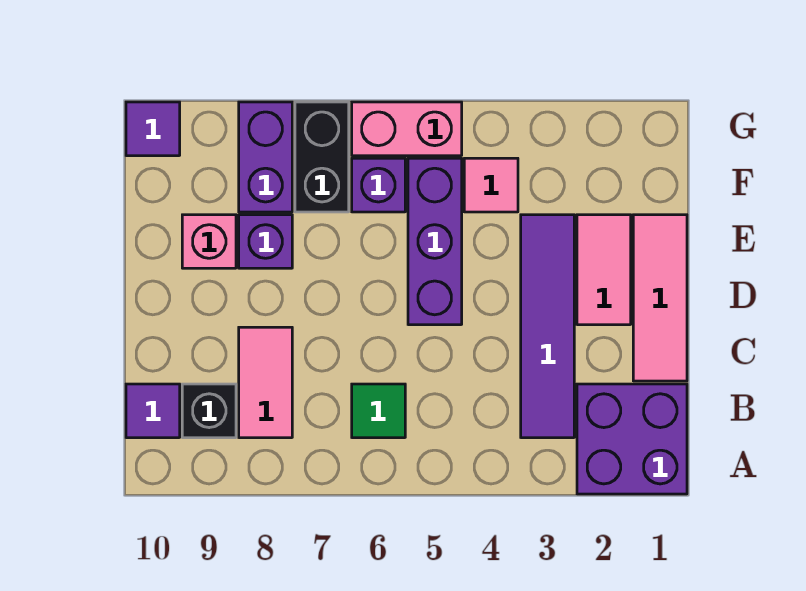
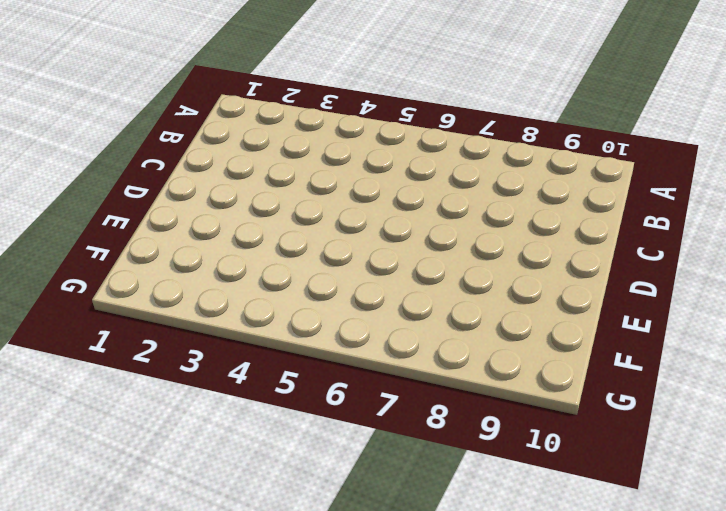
none -> purple brick A1:B2 level 1
none -> purple tile B3:E3 level 1
none -> green tile B6 level 1

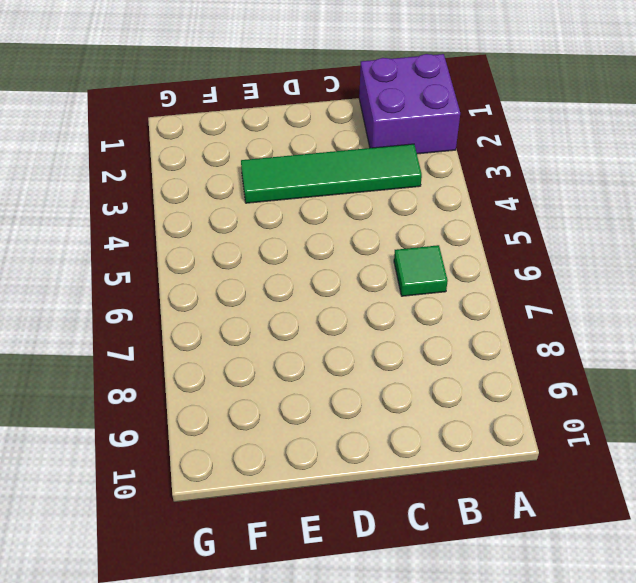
green tile B3:E3 level 1 -> purple tile B3:E3 level 1
none -> pink tile B8:C8 level 1
none -> black brick B9 level 1
none -> purple tile B10 level 1

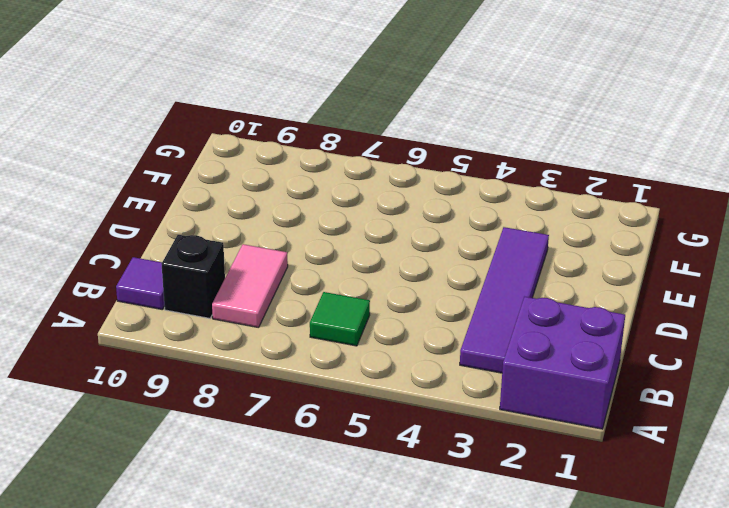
none -> pink tile C1:E1 level 1
none -> pink tile D2:E2 level 1
none -> purple brick D5:F5 level 1

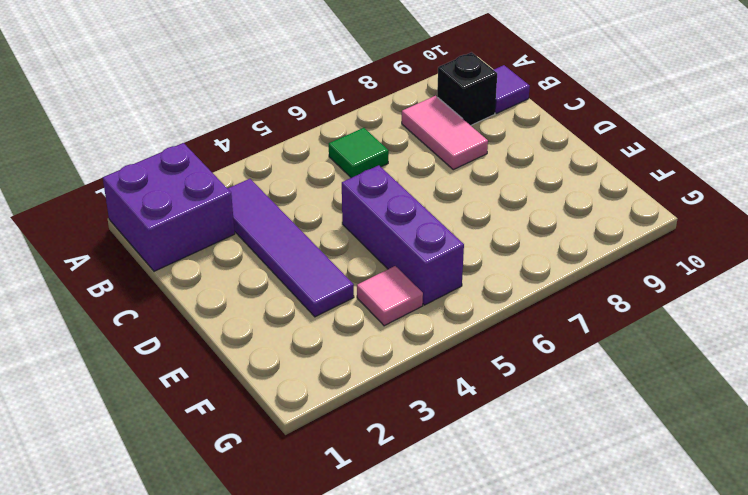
none -> pink tile C1:E1 level 1
none -> pink tile D2:E2 level 1
none -> purple brick E8 level 1

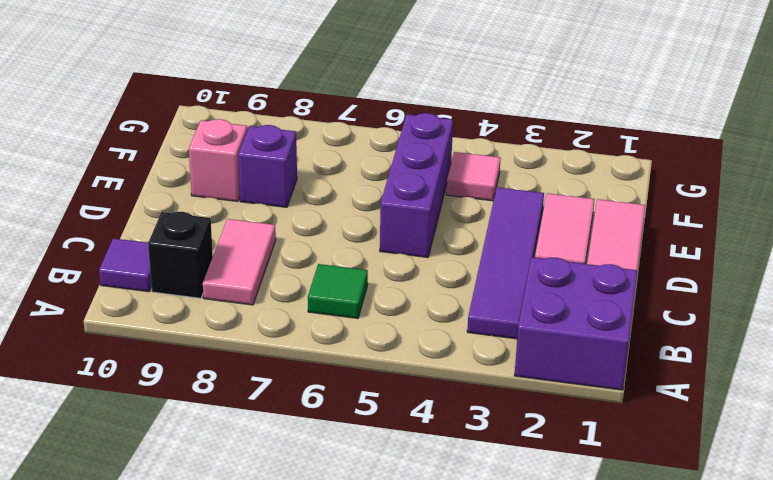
none -> purple brick F6 level 1
none -> black brick F7:G7 level 1
none -> purple brick F8:G8 level 1

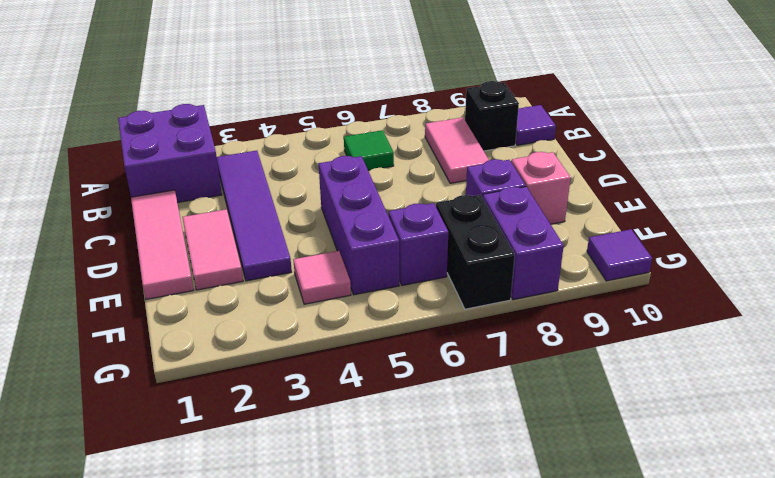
none -> pink brick G5:G6 level 1

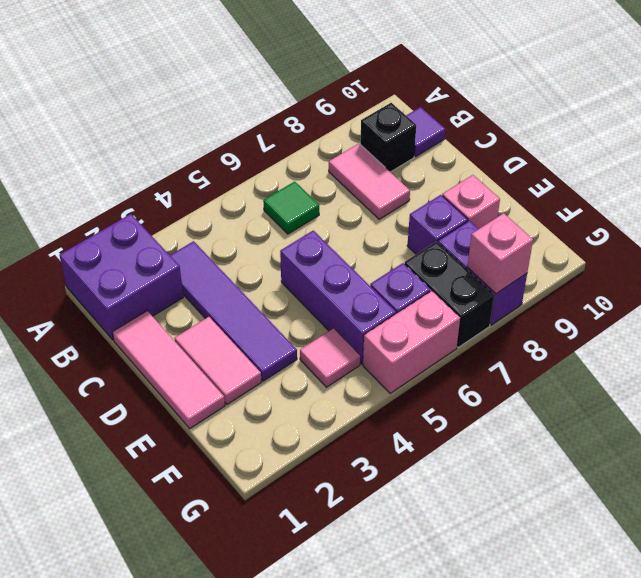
pink brick G8 level 2 -> none
none -> purple tile G10 level 1

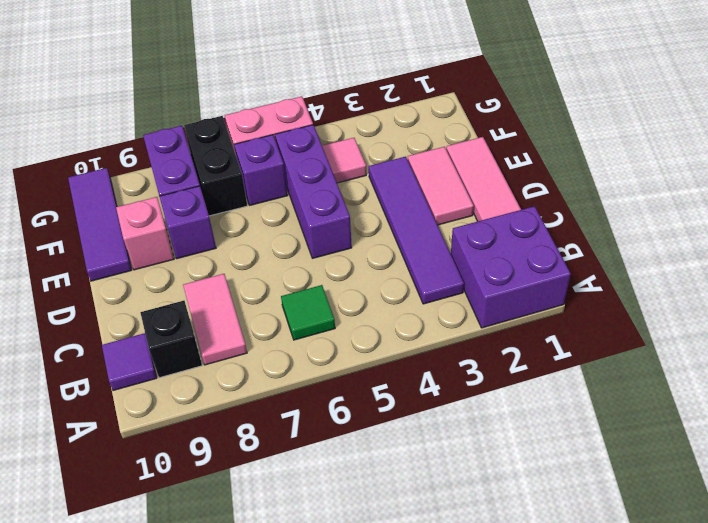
purple tile E10:G10 level 1 -> purple tile G10 level 1

